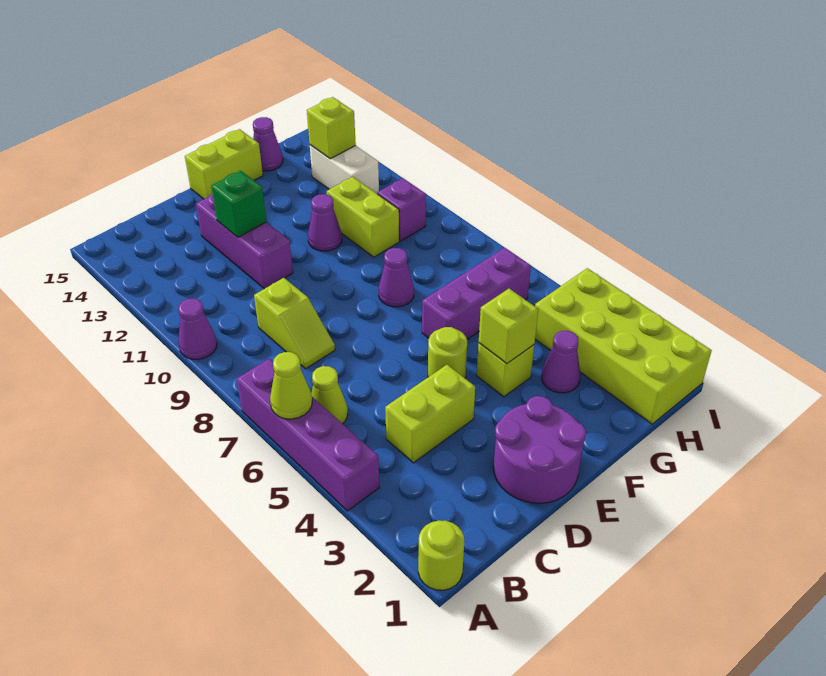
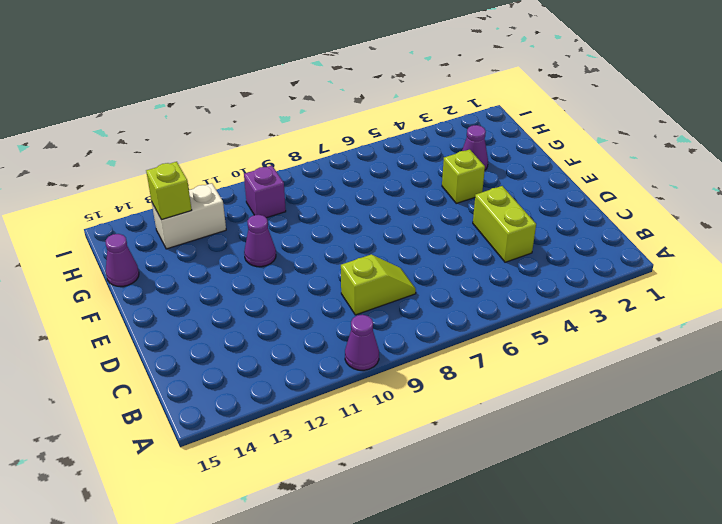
none -> lime round brick A1 level 1
none -> purple brick A4:A7 level 1
none -> lime cone B6 level 1

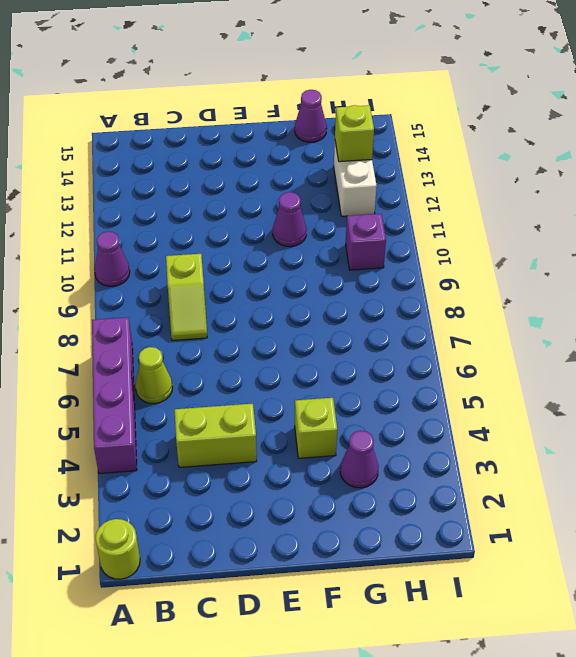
none -> purple round brick D1:E2 level 1
none -> purple brick D11:D13 level 1
none -> lime round brick E5 level 1

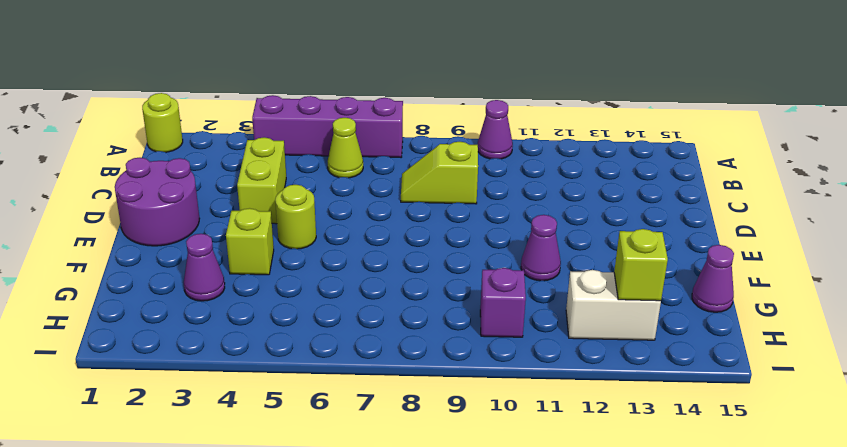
none -> purple brick D11:D13 level 1
none -> lime brick E15:F15 level 1
none -> purple brick F6:H6 level 1

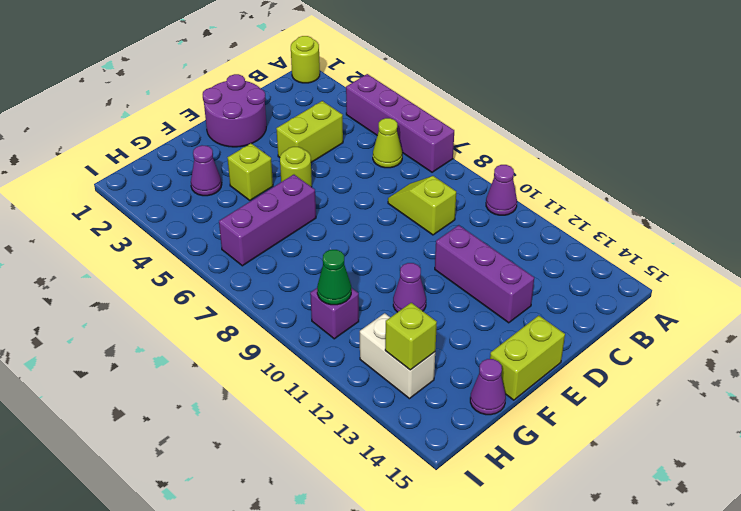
green cone H10 level 2 -> none
none -> purple cone F8 level 1
none -> lime brick G10:G11 level 1
none -> lime brick H1:I4 level 1

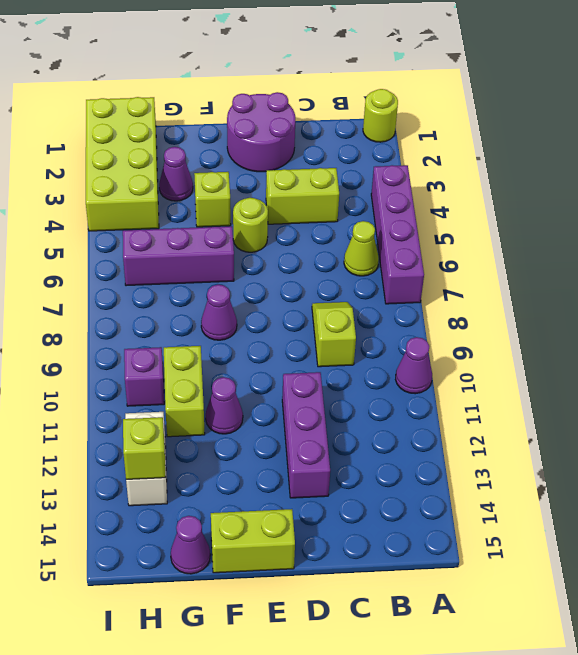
none -> lime cone A6 level 2
none -> green brick D12 level 2
none -> lime brick F4 level 2

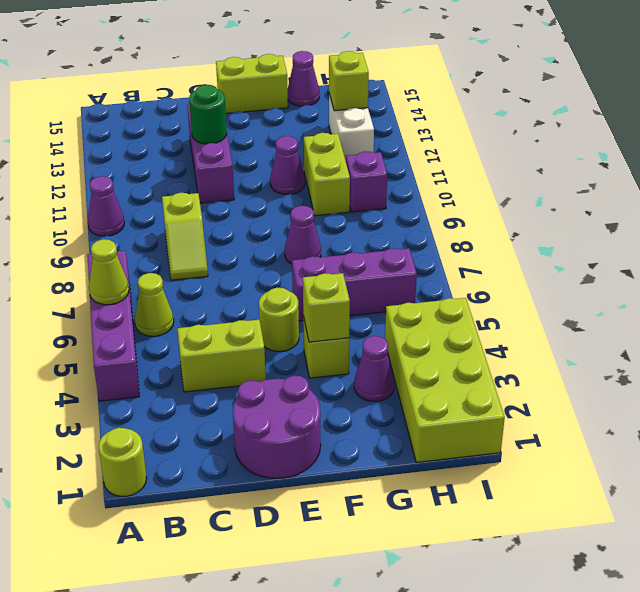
green round brick D12 level 2 -> green brick D12 level 2

